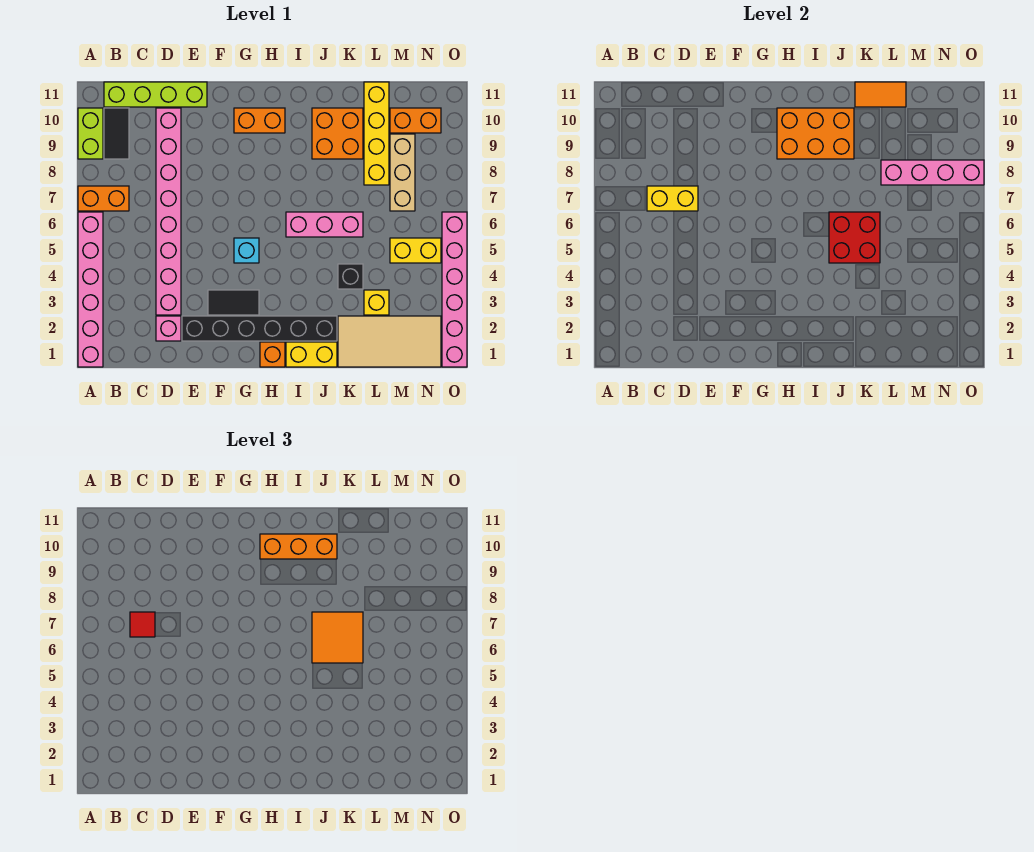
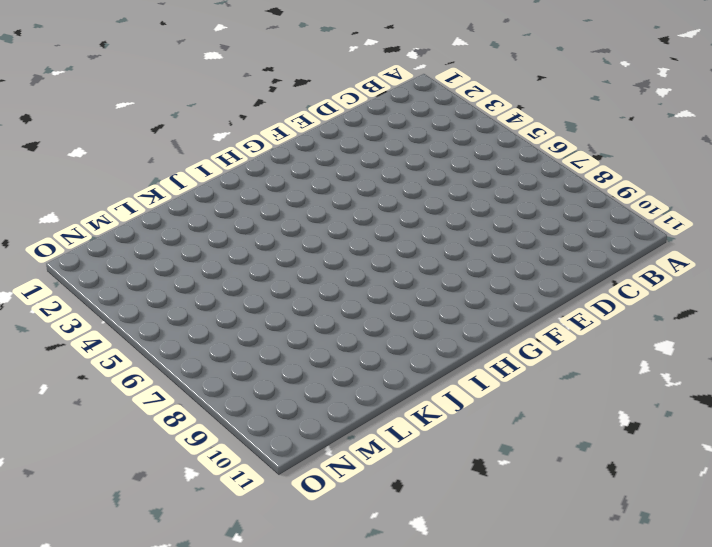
none -> pink brick A1:A6 level 1
none -> orange brick A7:B7 level 1
none -> lime brick A9:A10 level 1
none -> black tile B9:B10 level 1

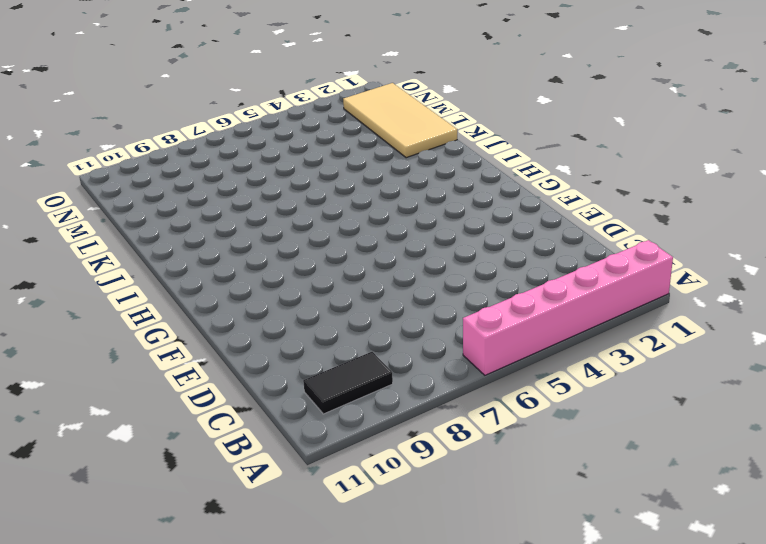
none -> orange brick A7:B7 level 1
none -> lime brick A9:A10 level 1
none -> lime brick B11:E11 level 1
none -> pink brick D2 level 1

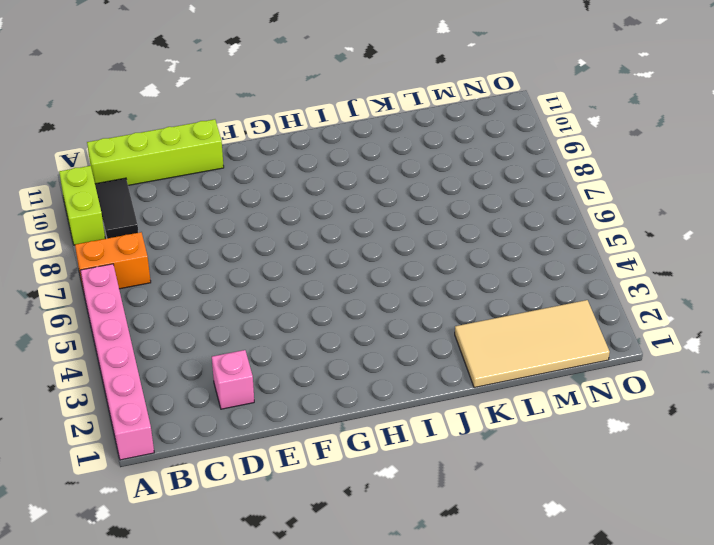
none -> pink brick D3:D10 level 1
none -> black brick E2:J2 level 1
none -> black tile F3:G3 level 1
none -> cyan brick G5 level 1

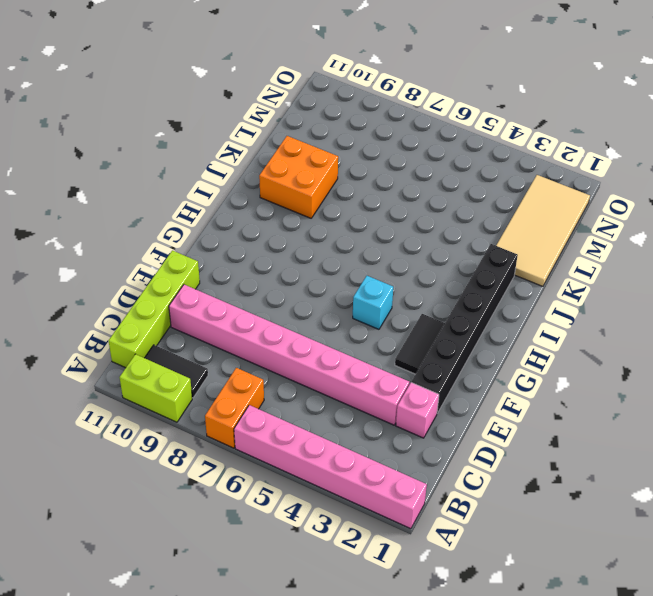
none -> orange brick G10:H10 level 1
none -> orange brick H1 level 1
none -> yellow brick I1:J1 level 1
none -> pink brick I6:K6 level 1

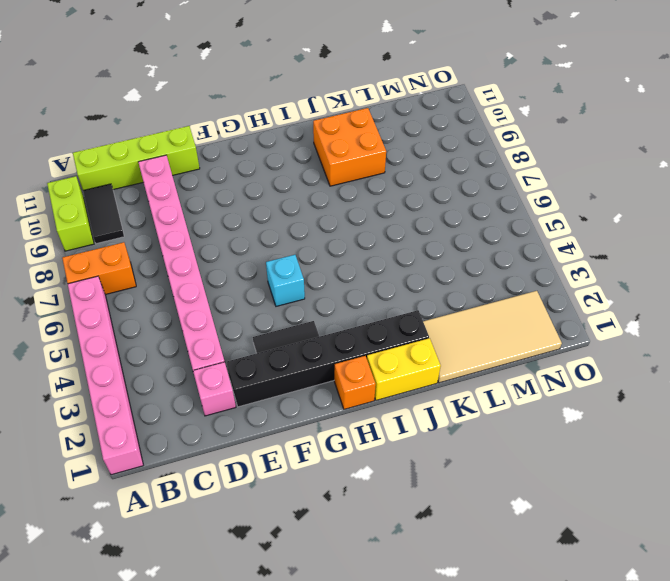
none -> orange brick G10:H10 level 1
none -> pink brick I6:K6 level 1
none -> black brick K4 level 1
none -> yellow brick L3 level 1

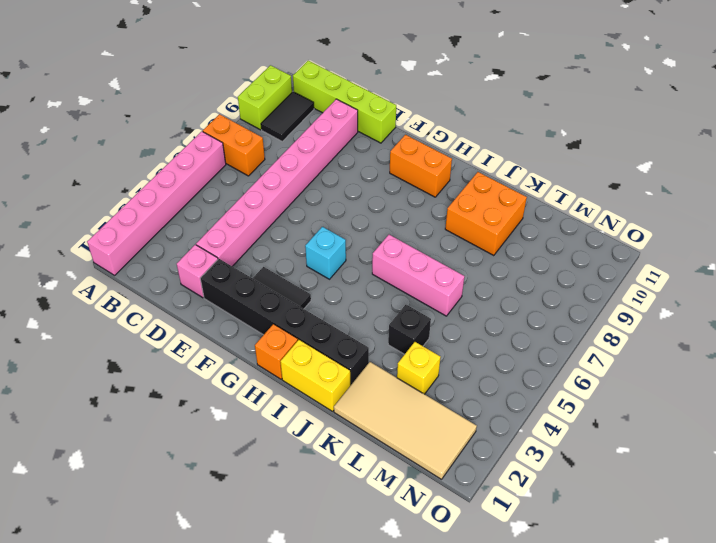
none -> yellow brick L8:L11 level 1
none -> yellow brick M5:N5 level 1
none -> tan brick M7:M9 level 1
none -> orange brick M10:N10 level 1

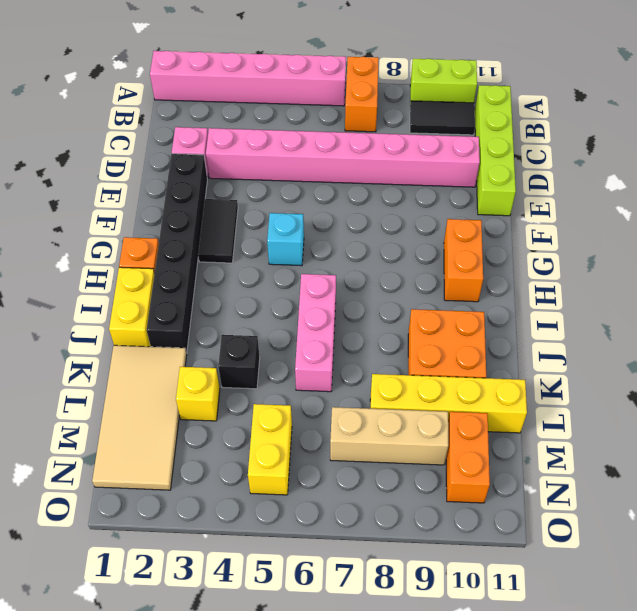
none -> pink brick O1:O6 level 1
none -> yellow brick C7:D7 level 2
none -> orange brick H9:J10 level 2
none -> red brick J5:K6 level 2

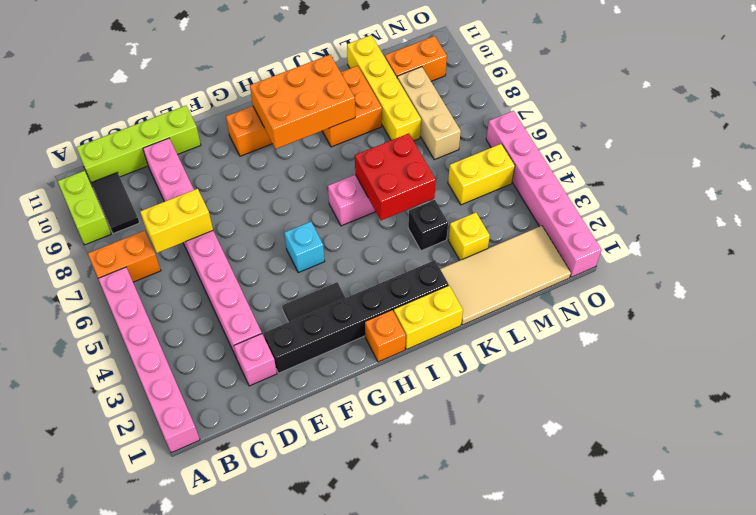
none -> orange tile K11:L11 level 2
none -> pink brick L8:O8 level 2
none -> red tile C7 level 3
none -> orange brick H10:J10 level 3

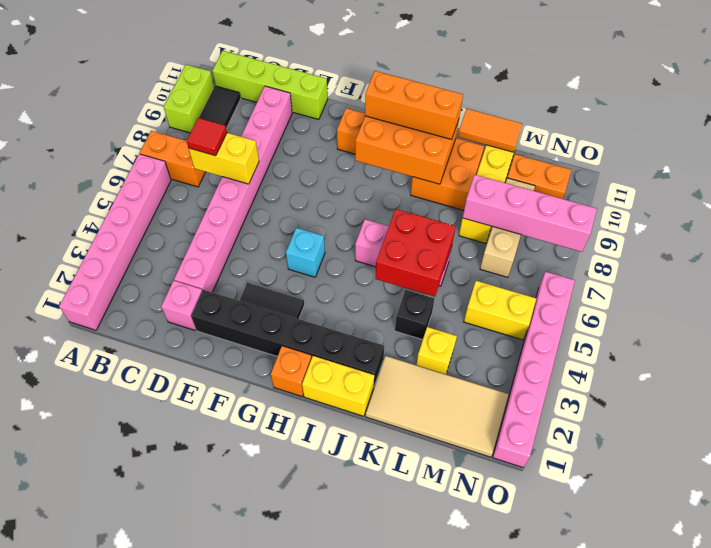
none -> orange tile J6:K7 level 3

